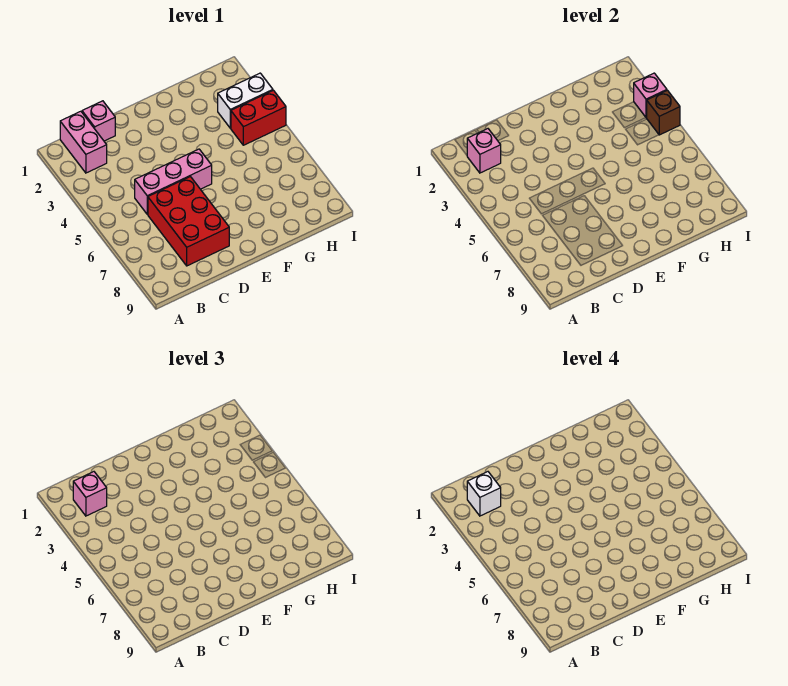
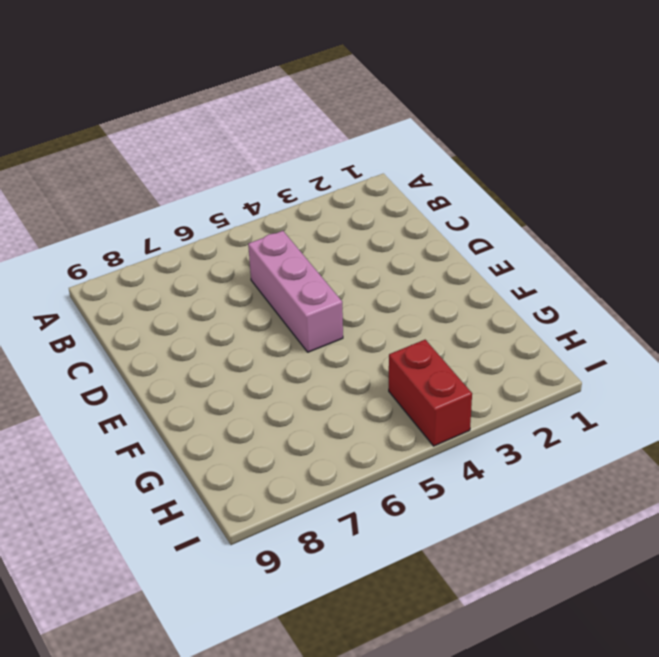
none -> pink brick B1:B2 level 1
none -> pink brick C1 level 1

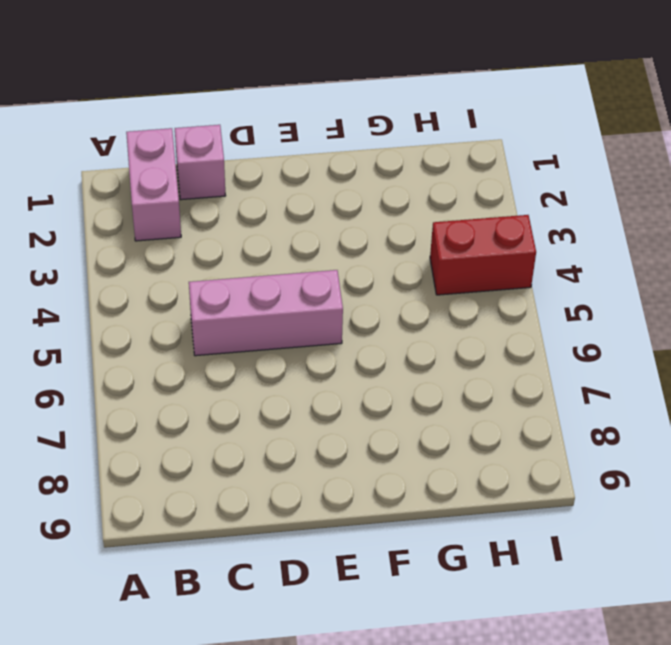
none -> red brick C6:D8 level 1
none -> white brick H3:I3 level 1

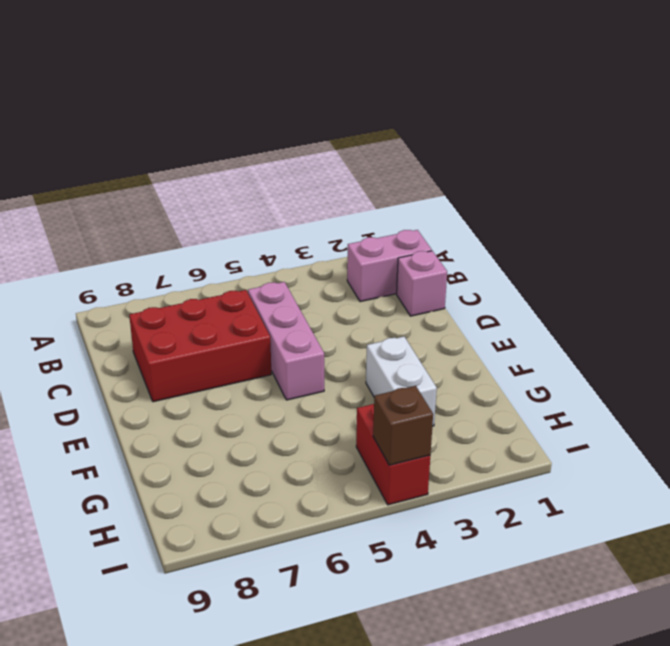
white brick F3:G3 level 1 -> white brick H3:I3 level 1
none -> pink brick B2 level 2
none -> pink brick I3 level 2

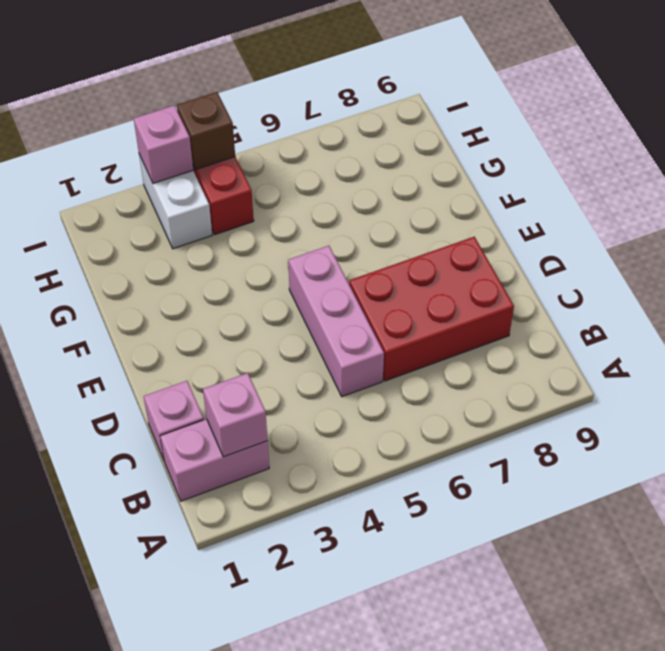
none -> pink brick B2 level 3
none -> white brick B2 level 4

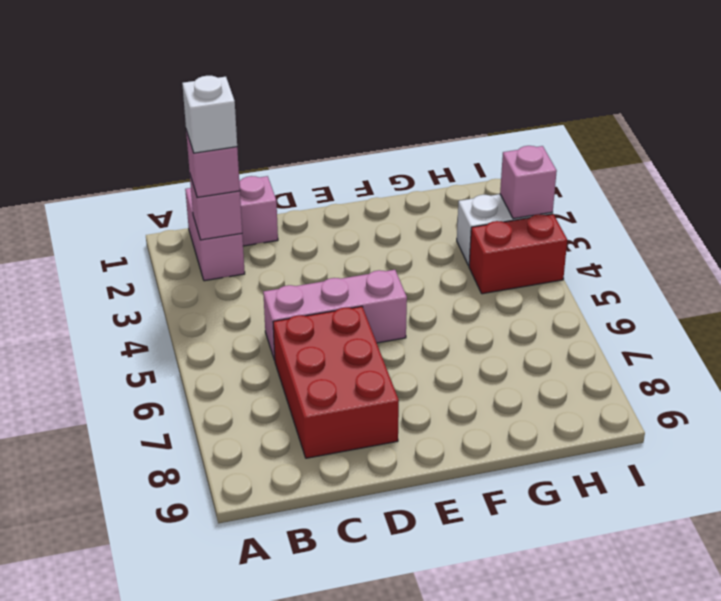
none -> brown brick I4 level 2

